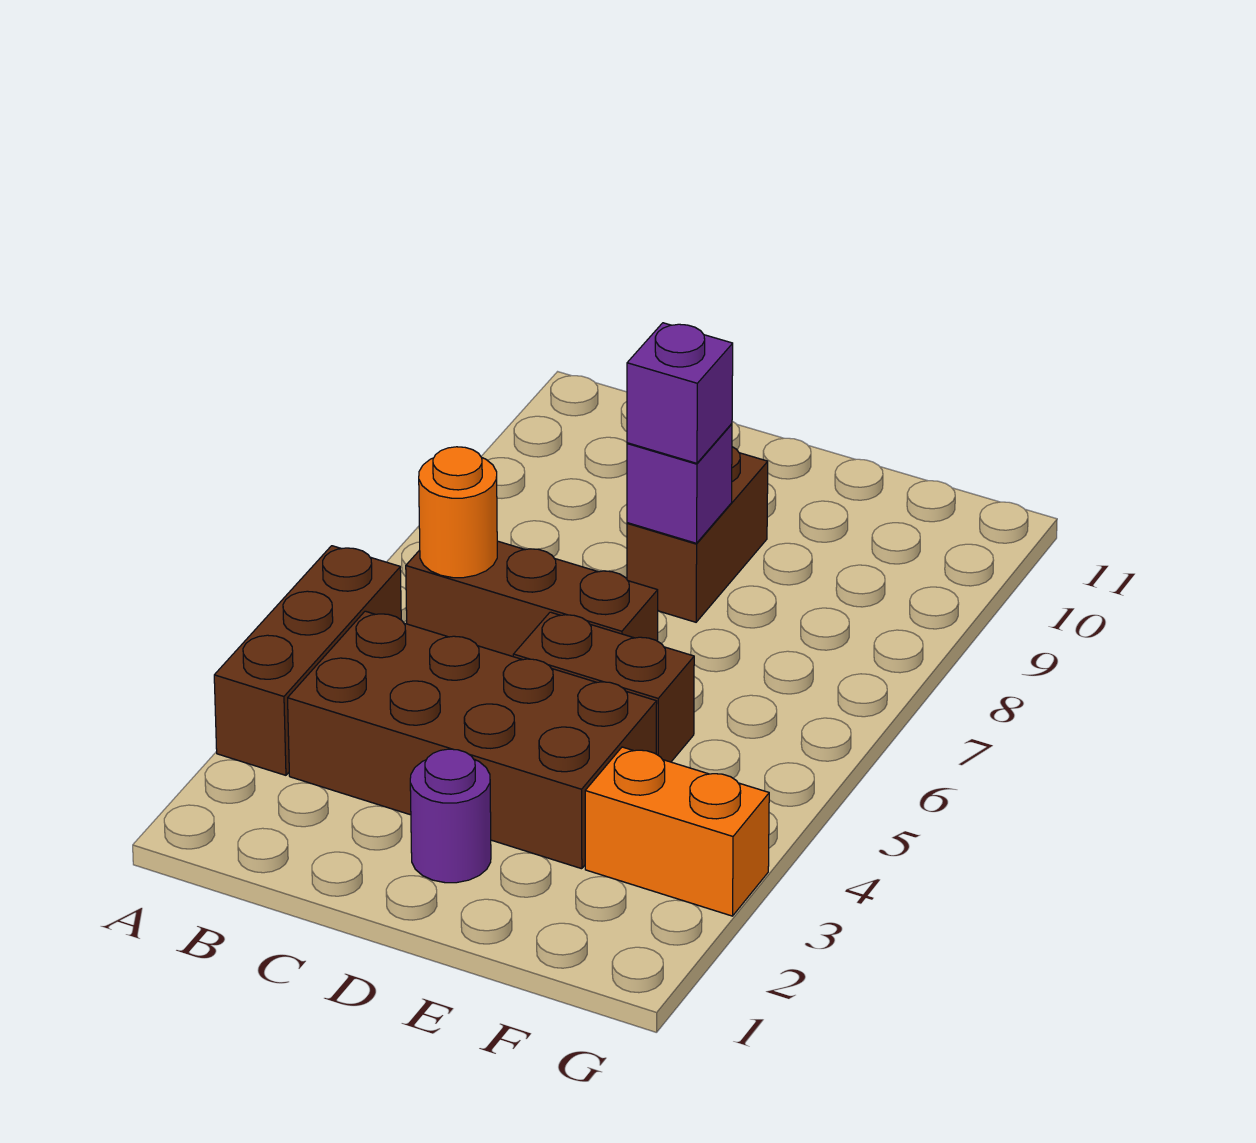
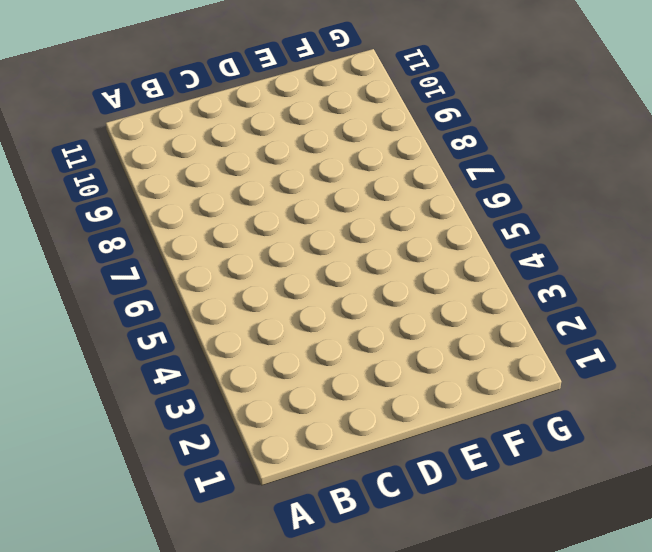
none -> brown brick A3:A5 level 1
none -> brown brick B3:E4 level 1

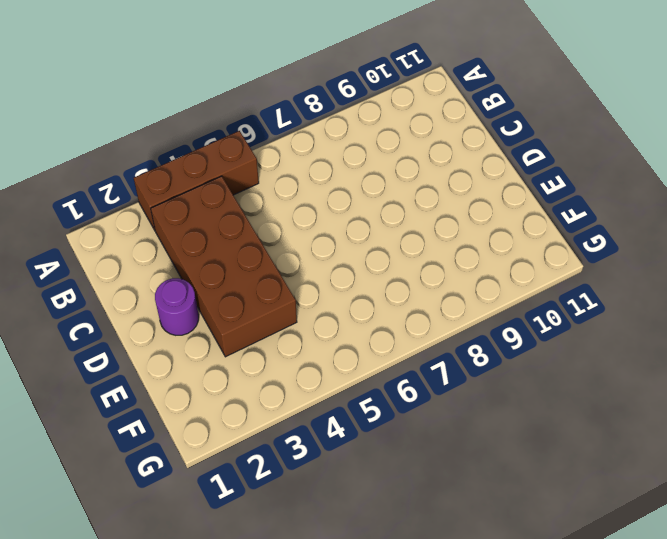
none -> brown brick B6:D6 level 1
none -> brown brick D5:E5 level 1

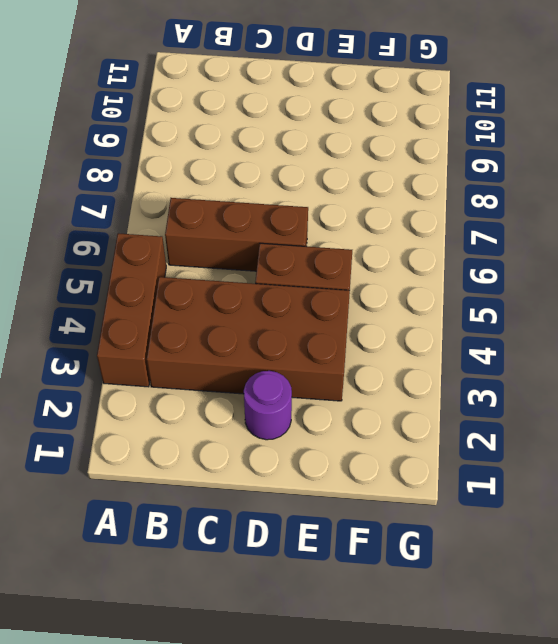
none -> brown brick D8:D9 level 1
none -> orange brick F3:G3 level 1

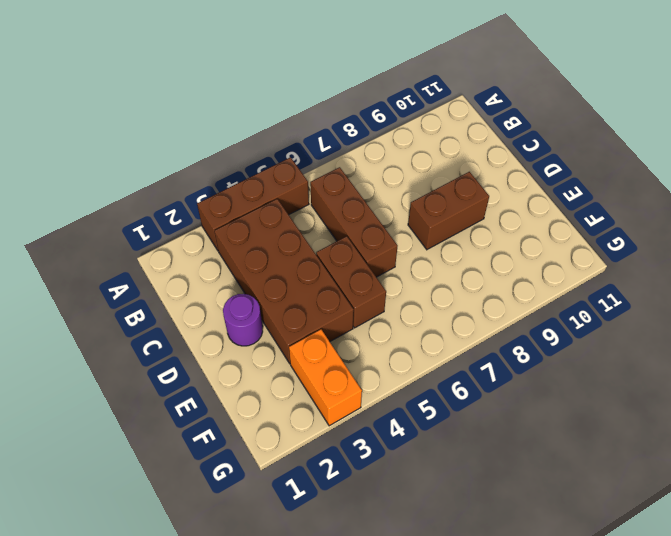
none -> orange round brick B6 level 2
none -> purple brick D8 level 2

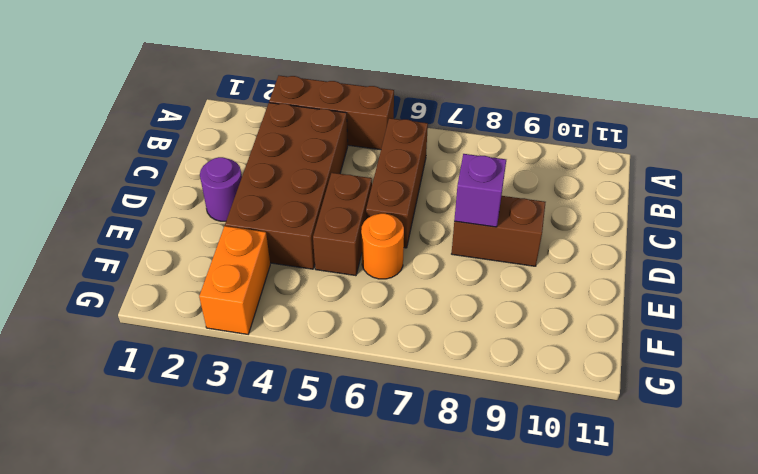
orange round brick E6 level 1 -> orange round brick B6 level 2
none -> purple brick D8 level 3

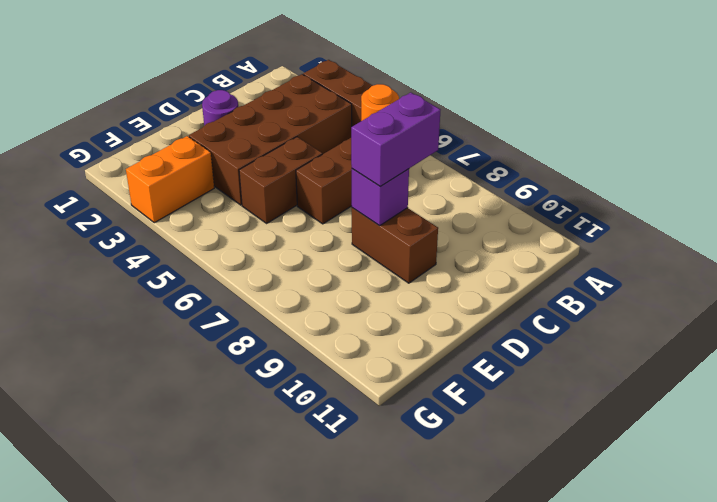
purple brick C8:D8 level 3 -> purple brick D8 level 3

